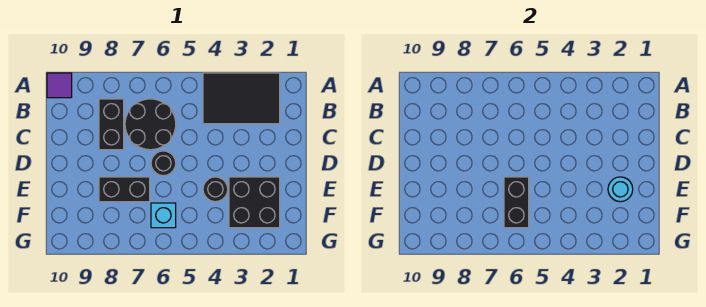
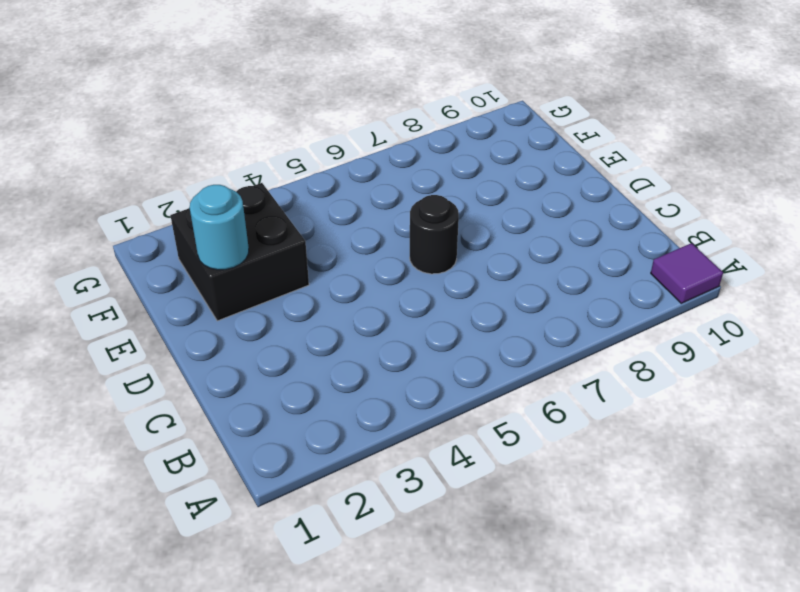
none -> black tile A2:B4 level 1
none -> black round brick B6:C7 level 1

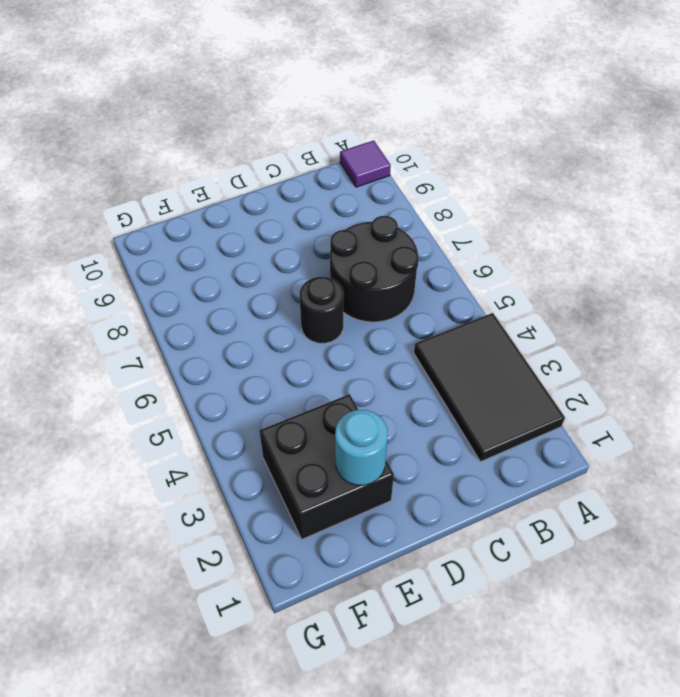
none -> black brick B8:C8 level 1
none -> black round brick E4 level 1

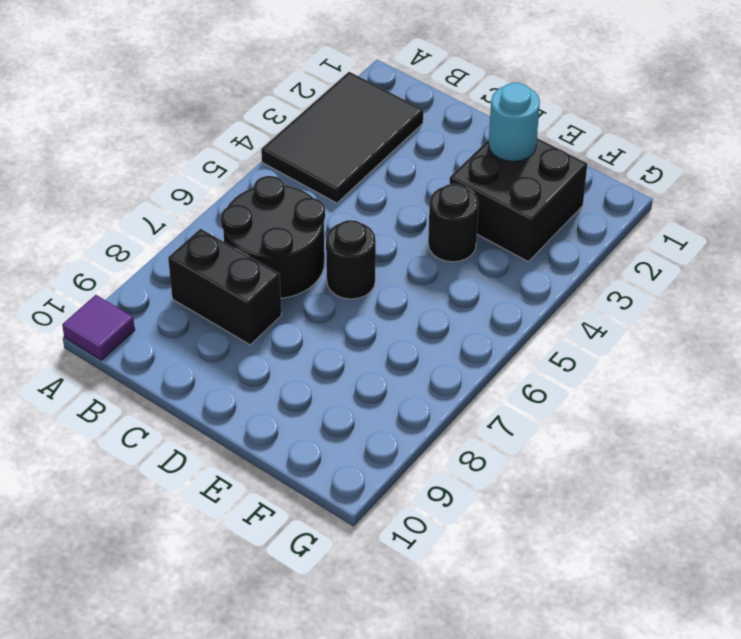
none -> black brick E7:E8 level 1
none -> cyan brick F6 level 1

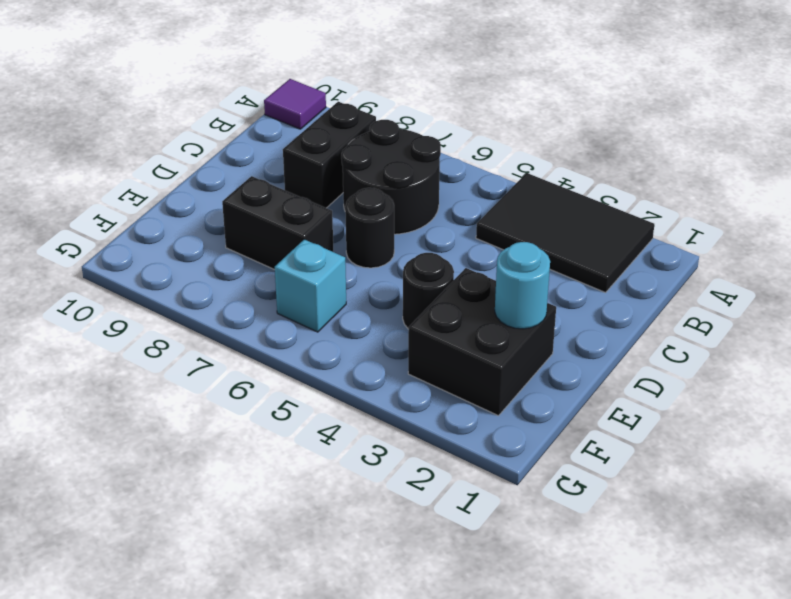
none -> black brick E6:F6 level 2

